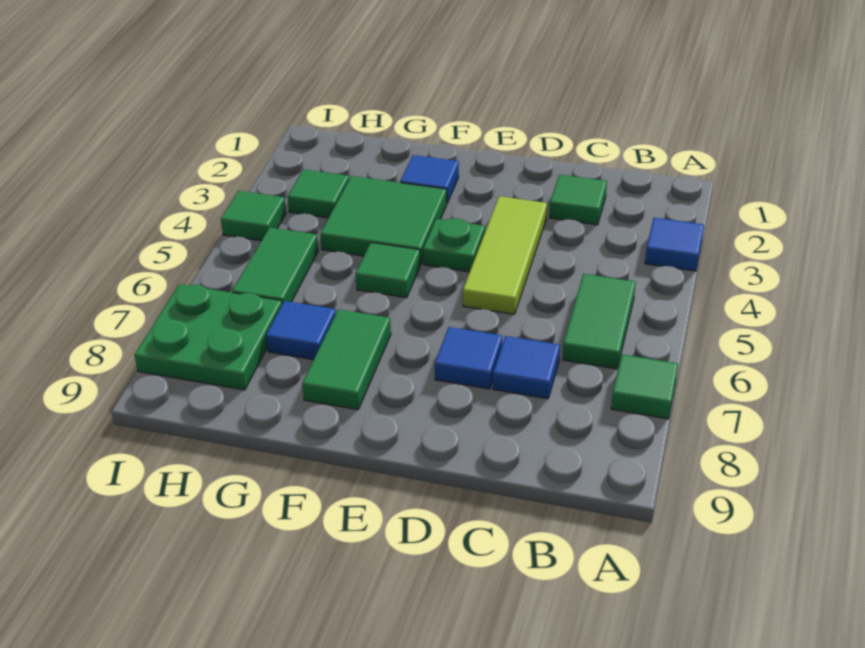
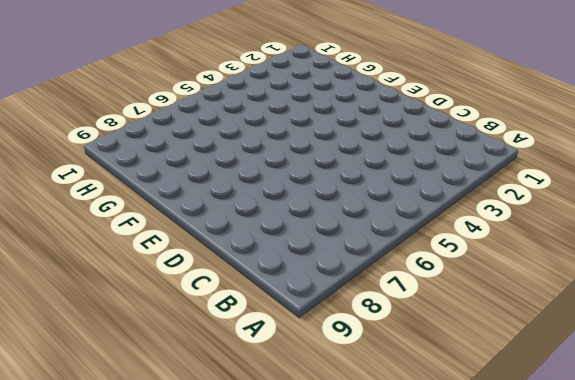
none -> blue tile A3 level 1
none -> green tile A7 level 1
none -> green tile B5:B6 level 1

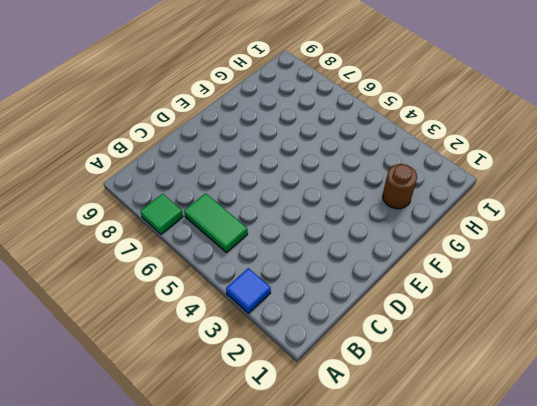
brown round brick G2 level 1 -> none
none -> green tile C2 level 1
none -> blue tile C7 level 1
none -> lime tile D3:D5 level 1

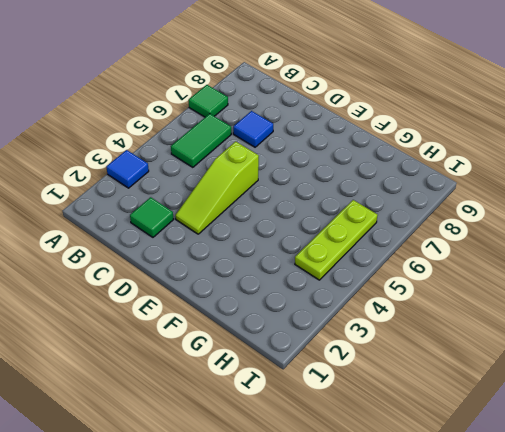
lime slope D3:D5 level 1 top 5 -> lime tile D3:D5 level 1
lime plate H4:H6 level 1 -> green tile H5:H6 level 1
none -> blue tile D7 level 1
none -> green plate E4 level 1
none -> blue tile F2 level 1

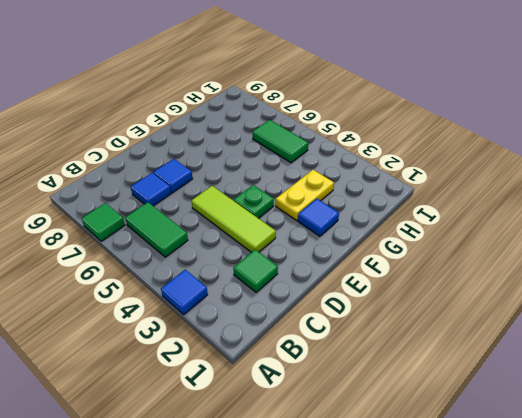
yellow plate F3:G3 level 1 -> green tile F3:G4 level 1
none -> green tile F5 level 1
none -> green tile F7:F8 level 1
none -> blue tile G7 level 1

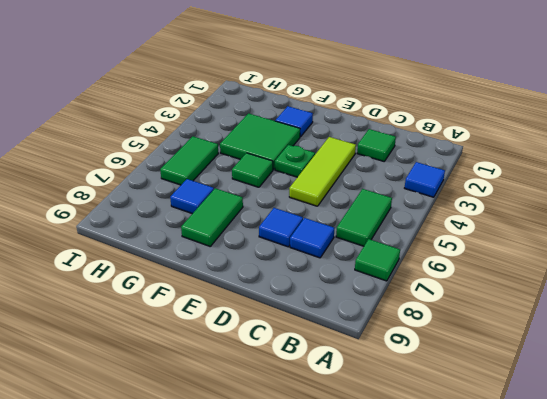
none -> green tile H3 level 1
none -> green plate H7:I8 level 1
none -> green tile I4 level 1

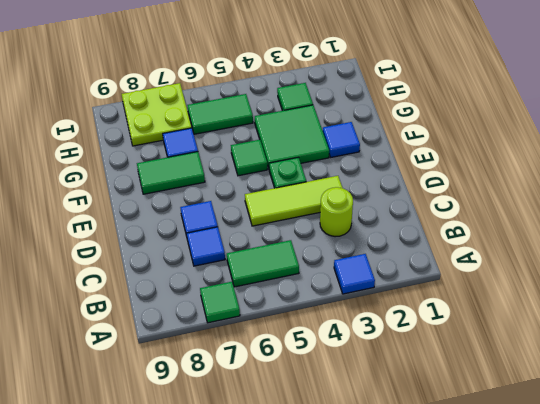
lime round brick C3 level 1 -> none
lime plate H7:I8 level 1 -> green plate H7:I8 level 1
none -> green tile C2 level 1
none -> green tile I4 level 1

